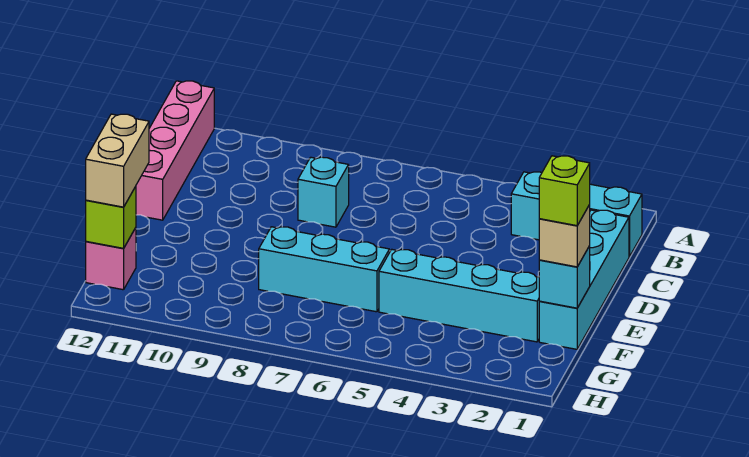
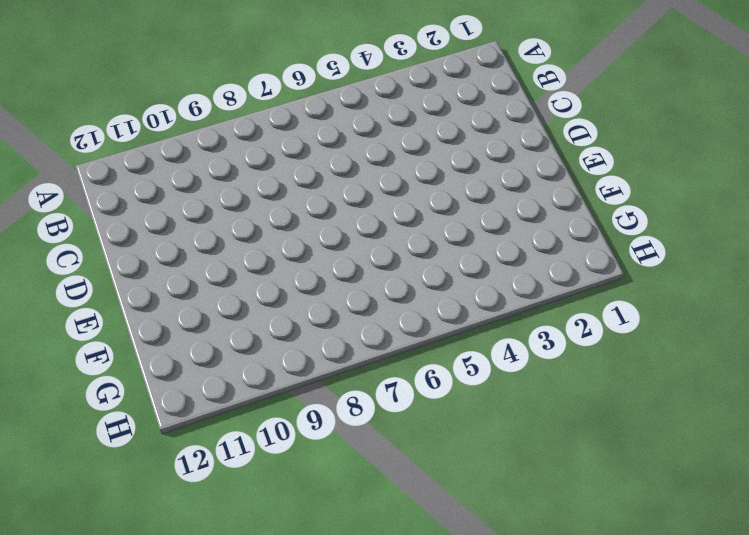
none -> pink brick A12:D12 level 1
none -> cyan brick B1:B3 level 1
none -> cyan brick C1:F1 level 1

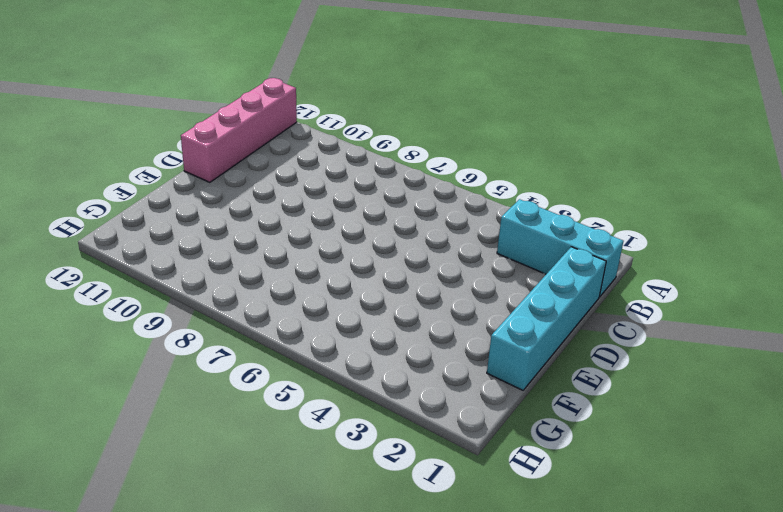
none -> cyan brick C8 level 1
none -> cyan brick F2:F5 level 1
none -> cyan brick F6:F8 level 1

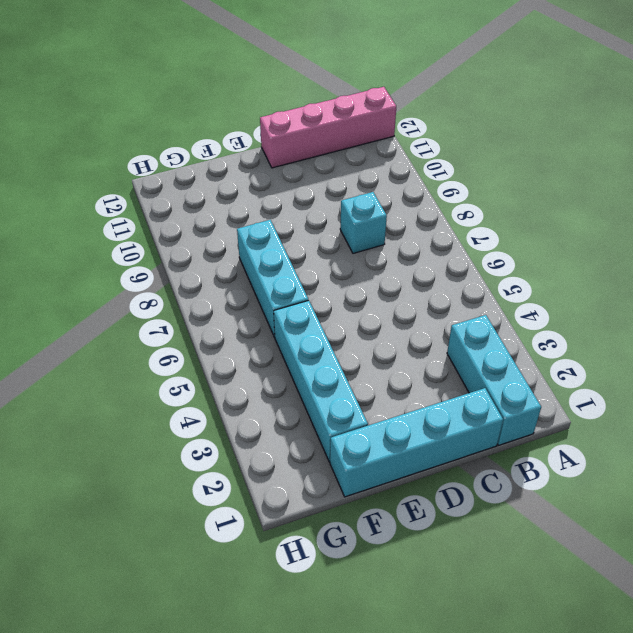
none -> pink brick G12 level 1
none -> cyan brick F1 level 2
none -> lime brick G12 level 2

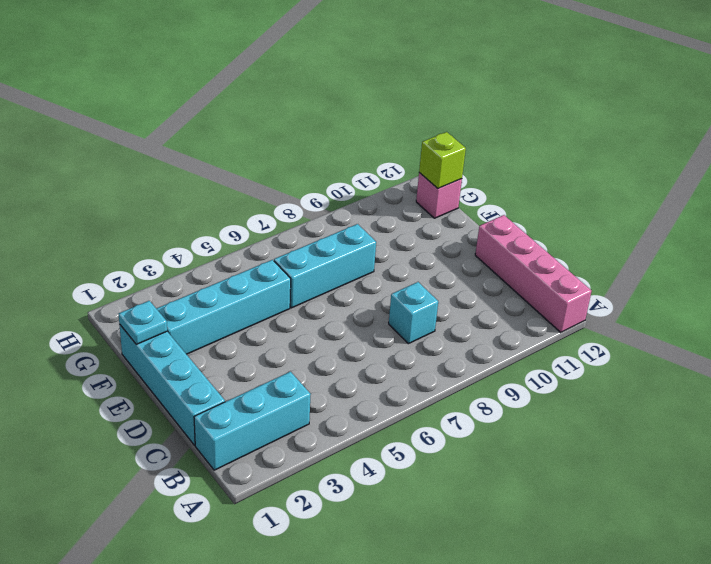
cyan plate F1 level 2 -> cyan brick F1 level 2
none -> tan brick F1 level 3
none -> tan brick F12:G12 level 3
none -> lime brick F1 level 4

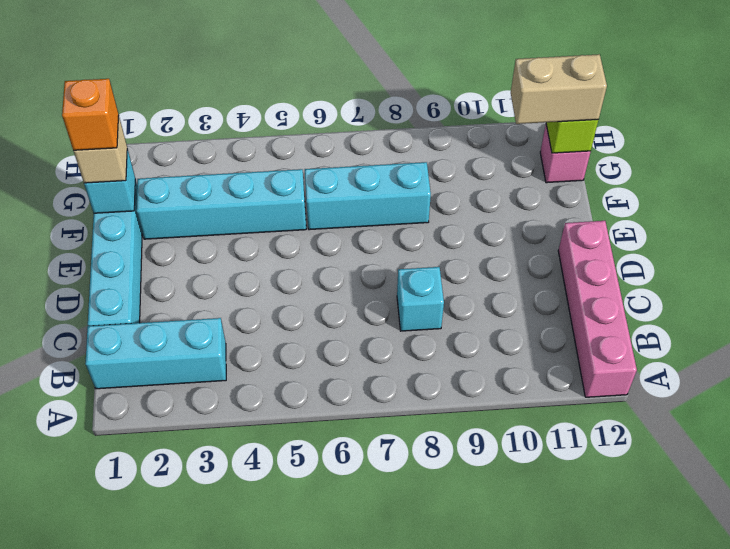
orange brick F1 level 4 -> lime brick F1 level 4
tan brick G11:G12 level 3 -> tan brick F12:G12 level 3

